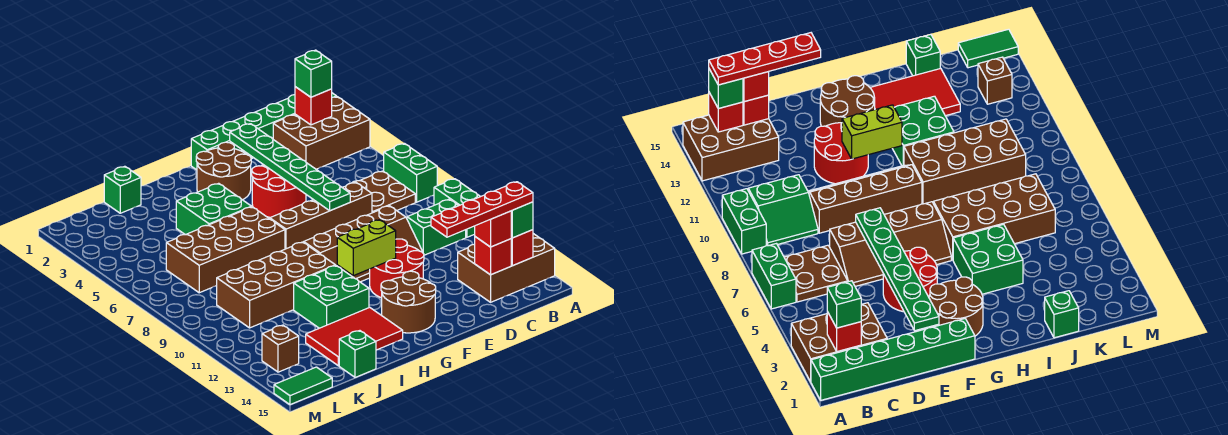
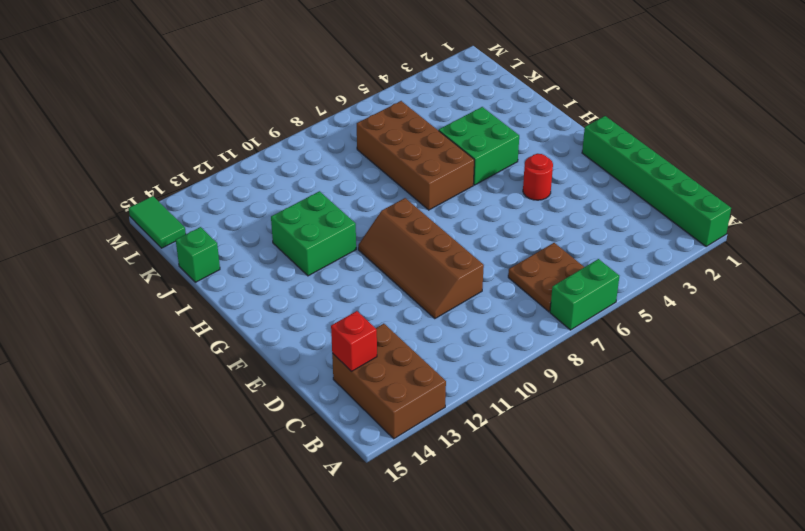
red round brick F4 level 1 -> red round brick E4:F5 level 1
none -> brown brick A2:C3 level 1
none -> green brick A9:A10 level 1
none -> green slope B9:C10 level 1 top 10
none -> brown slope D6:G7 level 1 top 7

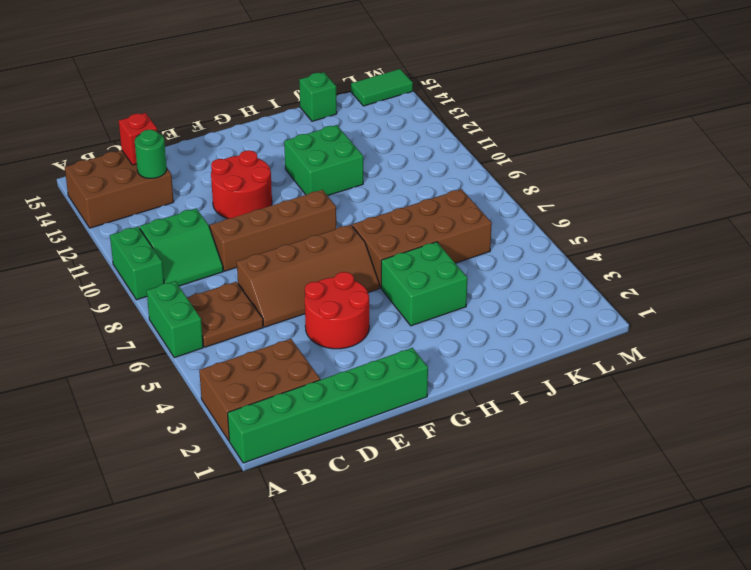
green round brick C13 level 2 -> none
none -> brown round brick F2:G3 level 1
none -> brown round brick F13:G14 level 1
none -> brown brick H9:K10 level 1
none -> red tile H13:J14 level 1

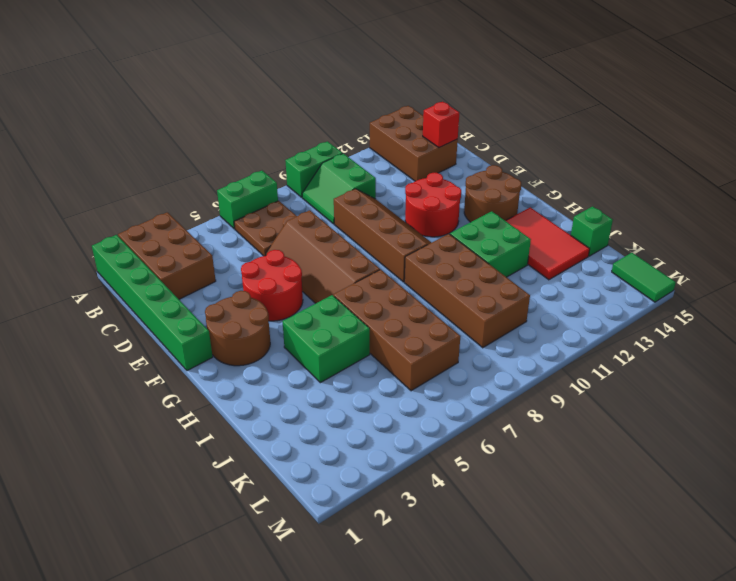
none -> green brick J1 level 1
none -> brown brick L13 level 1
none -> red brick B2 level 2
none -> red brick B14 level 2

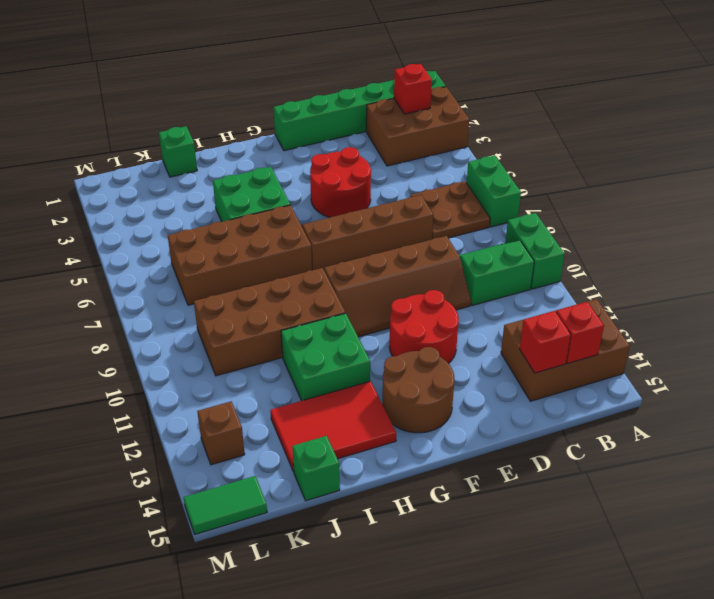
none -> brown round brick F2:G3 level 1
none -> green plate E2:E7 level 2
none -> lime brick F11:G11 level 2
none -> green brick B2 level 3

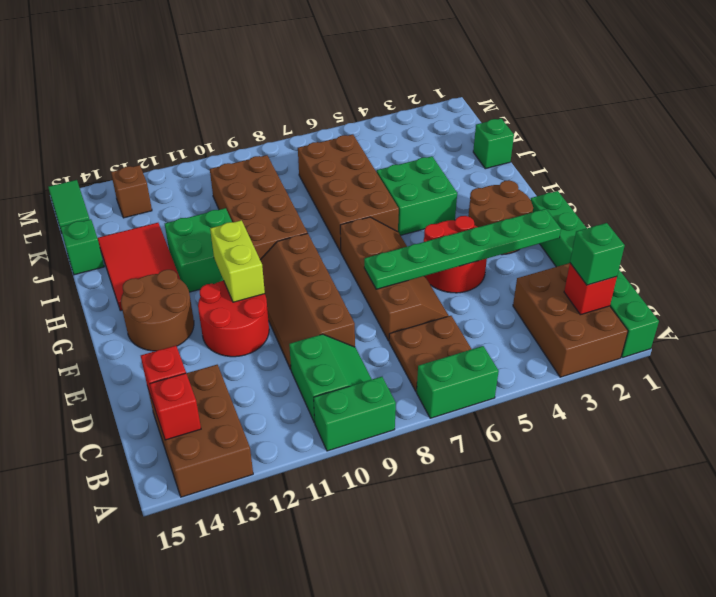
none -> green brick B14 level 3
none -> red brick C14 level 3
none -> red plate B14:E14 level 4

